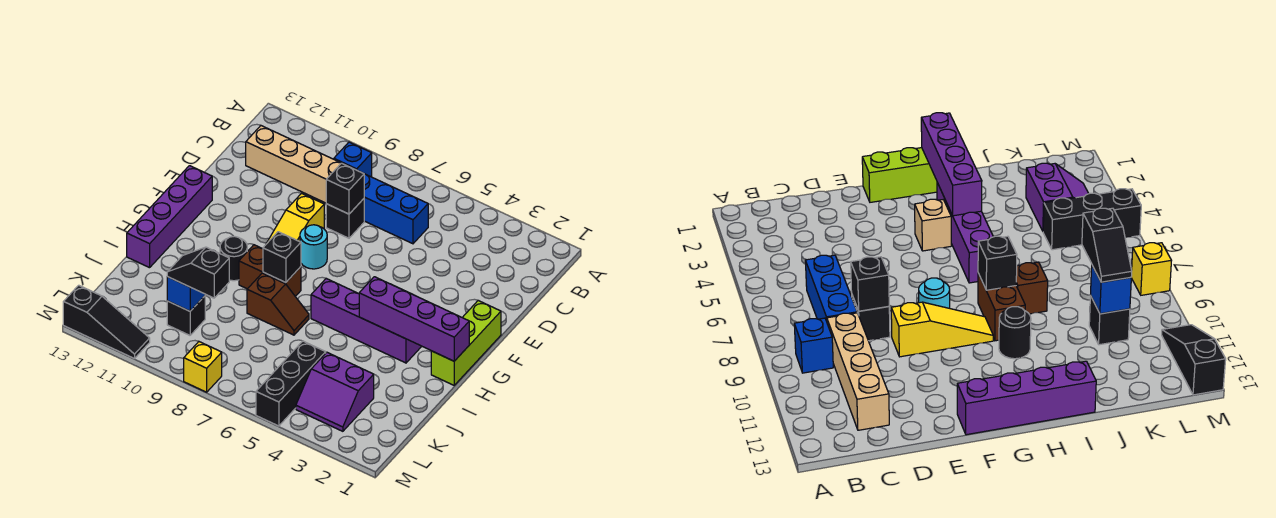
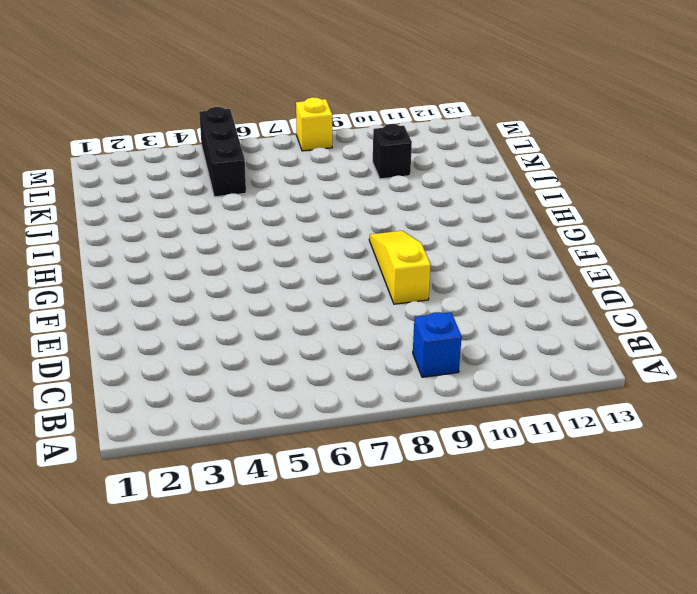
none -> blue brick C6:C8 level 1
none -> tan brick C9:C12 level 1
none -> black brick D8 level 1

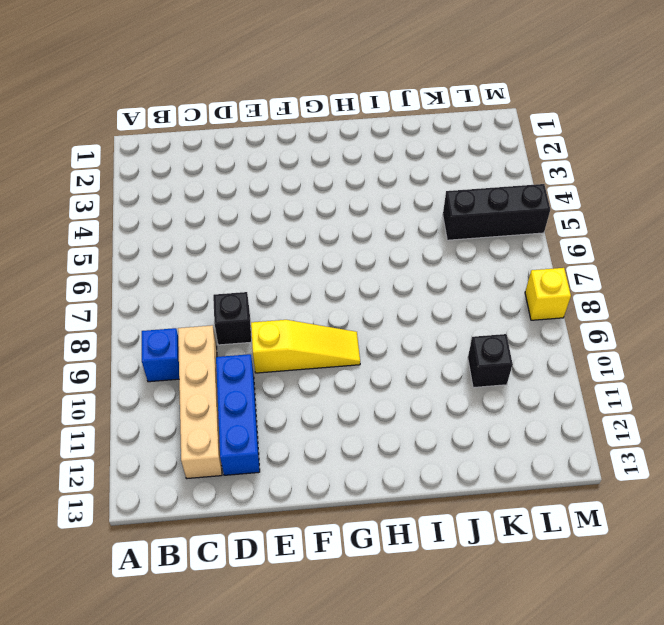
blue brick D10:D12 level 1 -> blue brick C6:C8 level 1
none -> lime brick F1:H1 level 1
none -> cyan round brick F8 level 1
none -> purple brick F13:I13 level 1

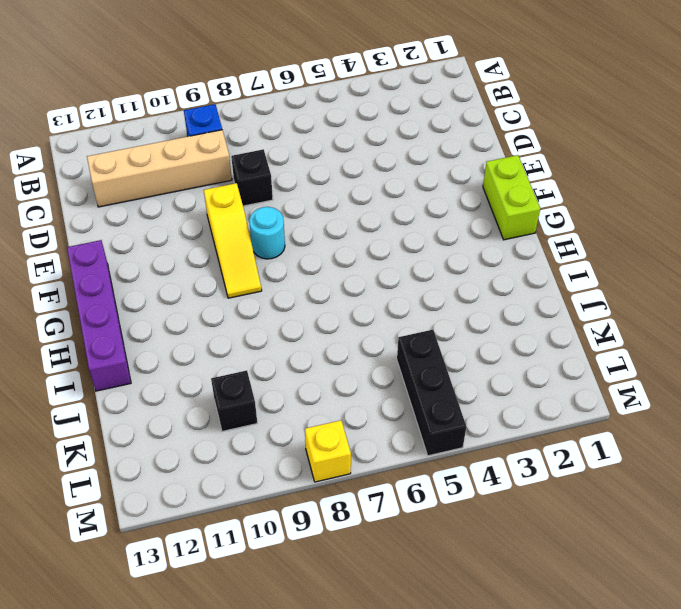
lime brick F1:G1 level 1 -> lime brick F1:H1 level 1
none -> blue brick C6:C8 level 1
none -> tan brick G4 level 1
none -> purple brick H3:H6 level 1

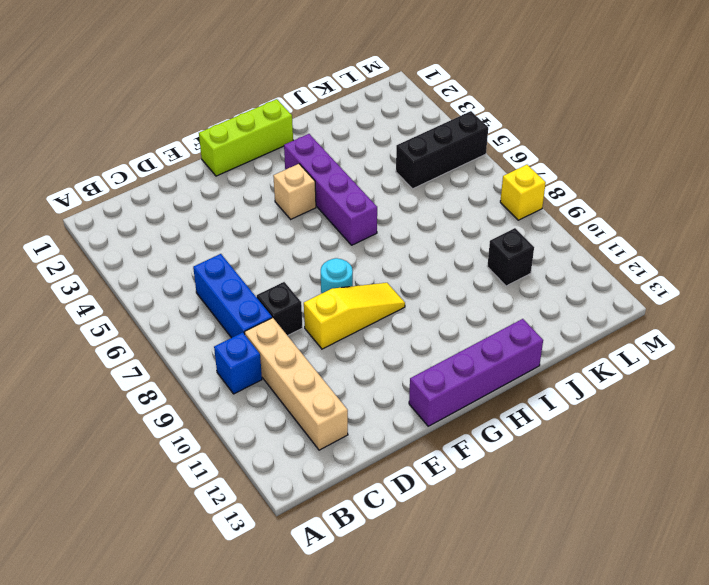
none -> brown brick H8:H9 level 1
none -> black round brick H10 level 1
none -> brown slope I7:I8 level 1 top 8

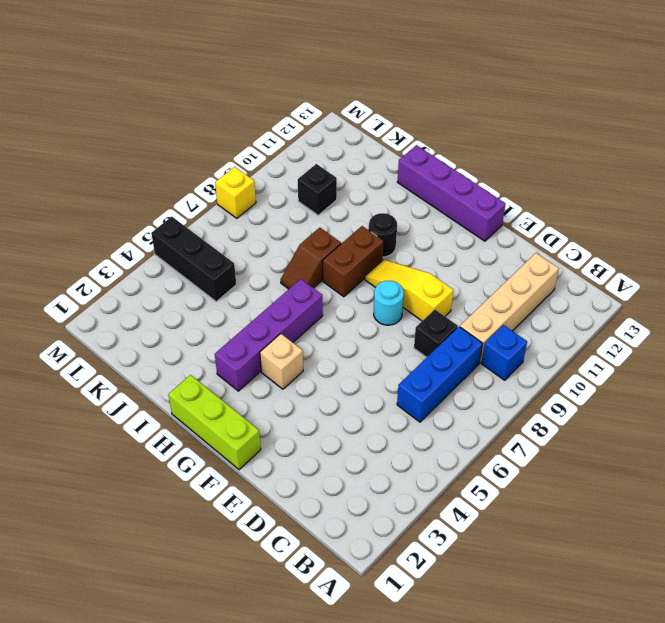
none -> purple slope K3:L4 level 1 top K
none -> black slope M11:M13 level 1 top 13
none -> black brick D8 level 2

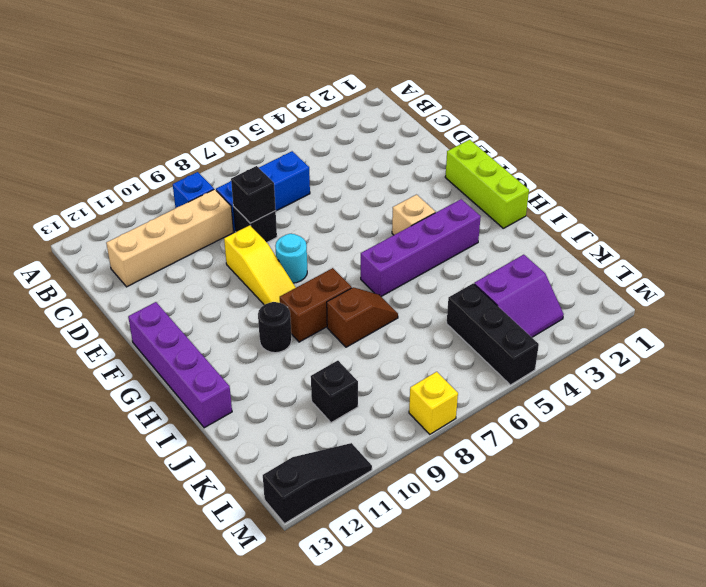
none -> purple brick H1:H4 level 2
none -> black brick H8 level 2
none -> blue brick K10 level 2

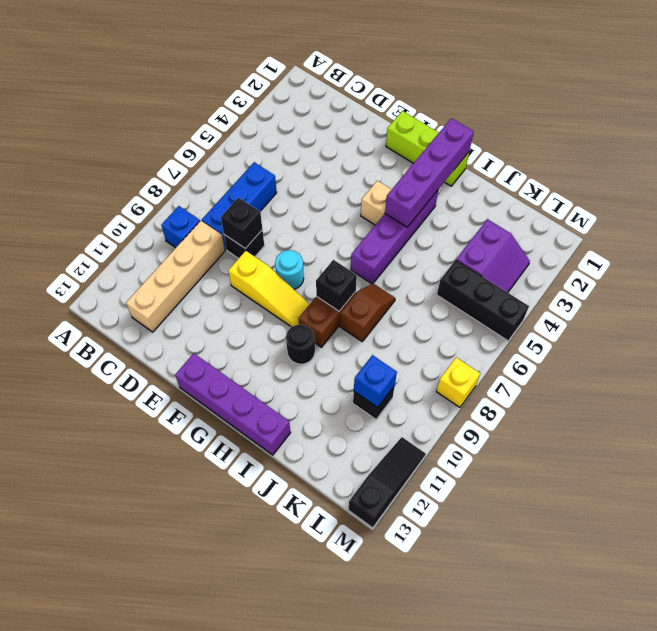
none -> black slope K9:K10 level 3 top 9

